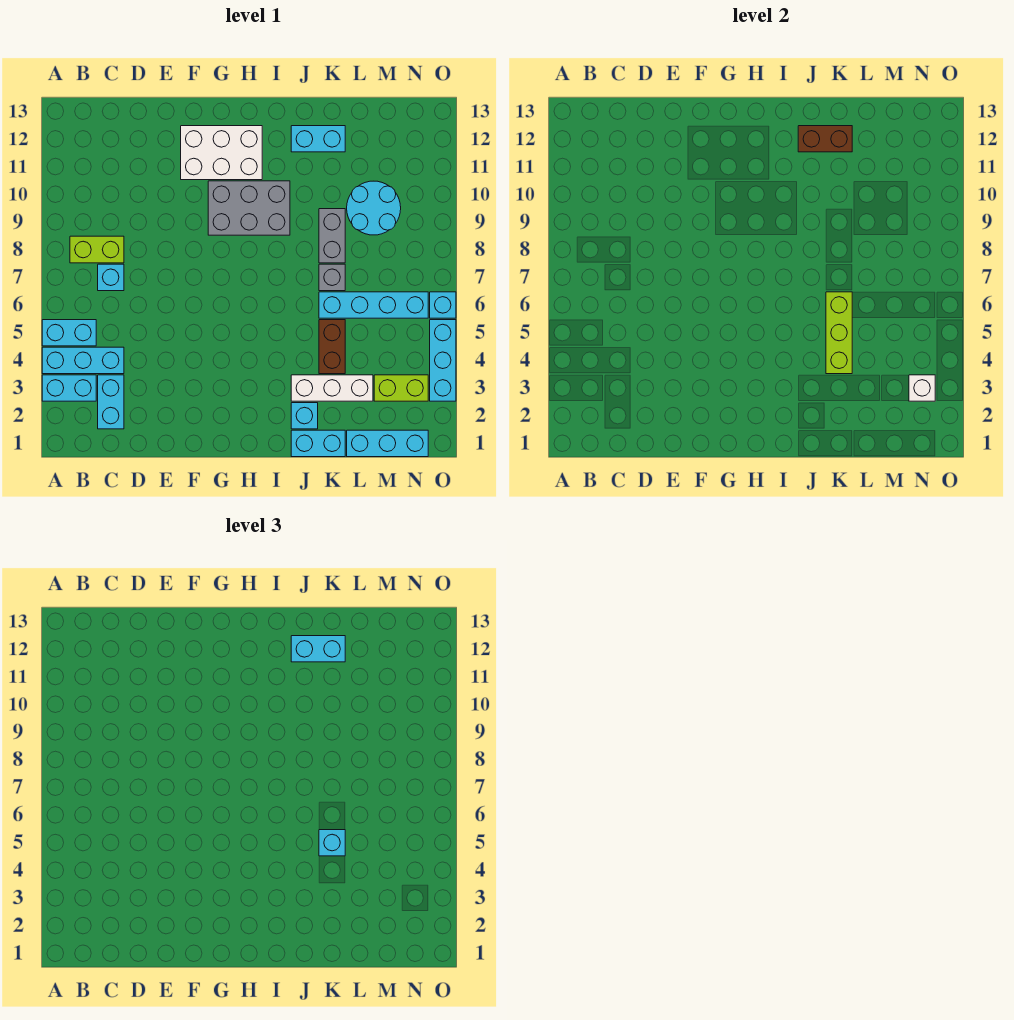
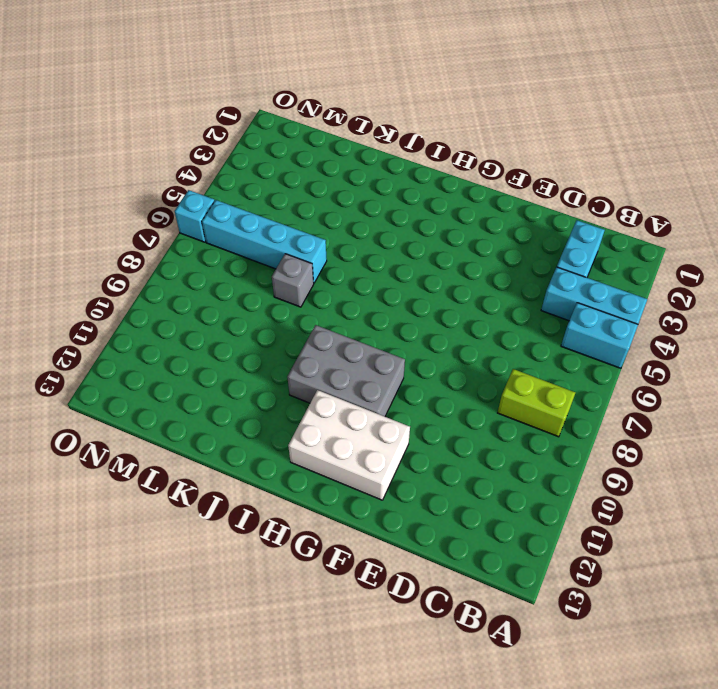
none -> cyan brick A3:B3 level 1
none -> cyan brick C7 level 1
none -> cyan brick J1:K1 level 1

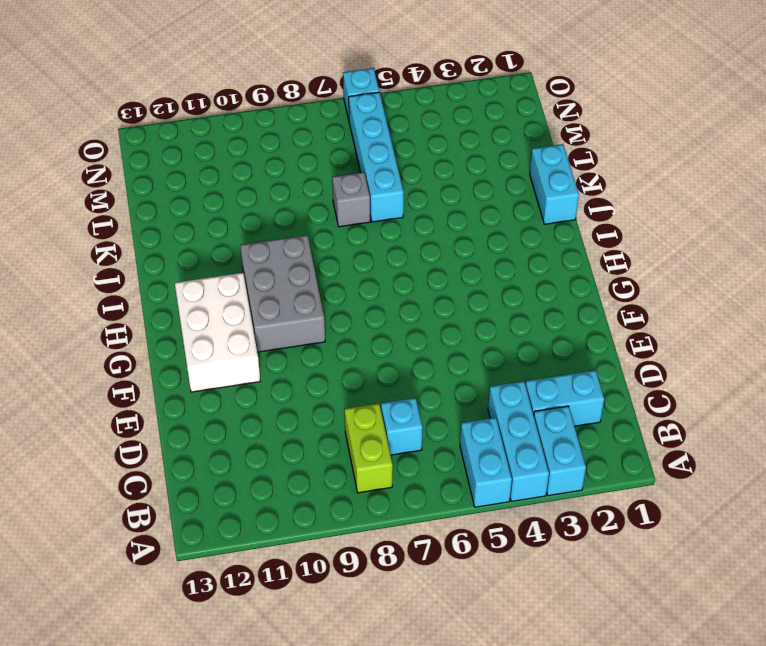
none -> cyan brick J2 level 1
none -> white brick J3:L3 level 1
none -> cyan brick J12:K12 level 1

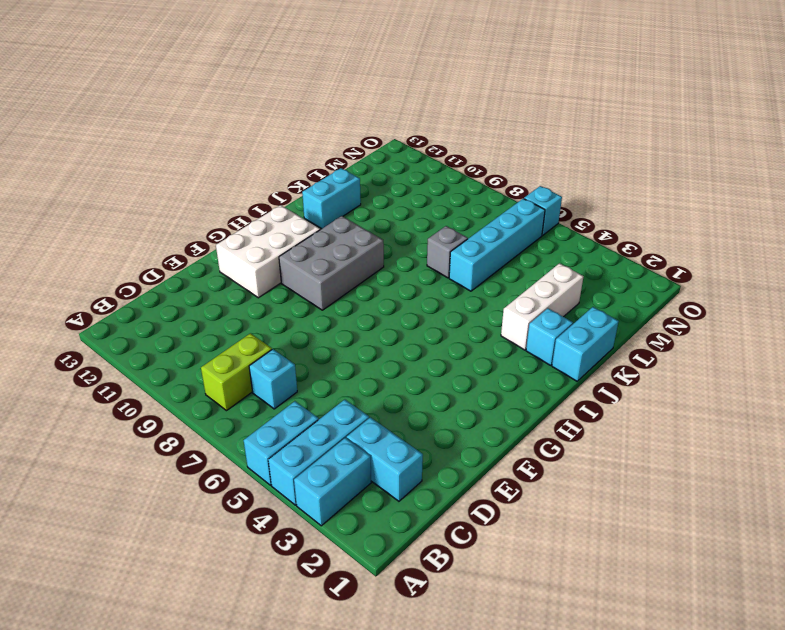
none -> brown brick K4:K5 level 1
none -> grey brick K8:K9 level 1
none -> cyan brick L1:N1 level 1

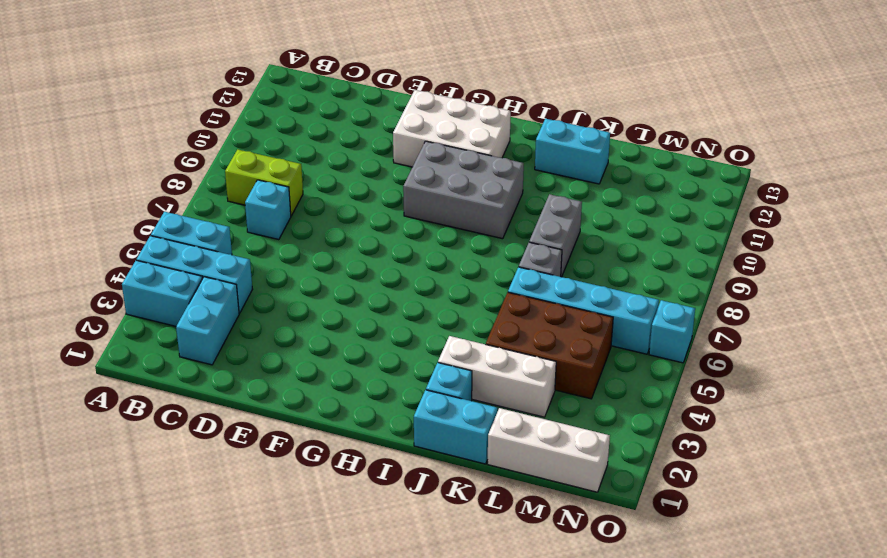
brown brick K4:M5 level 1 -> brown brick K4:K5 level 1
white brick L1:N1 level 1 -> cyan brick L1:N1 level 1
none -> cyan round brick L9:M10 level 1
none -> lime brick M3:N3 level 1
none -> cyan brick O3:O5 level 1

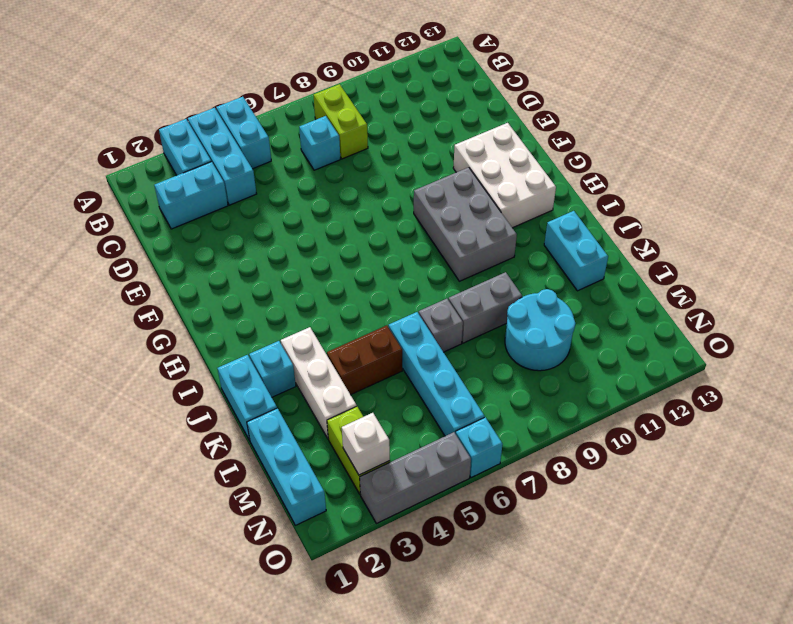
grey brick O3:O5 level 1 -> cyan brick O3:O5 level 1
none -> brown brick J12:K12 level 2
none -> lime brick K4:K6 level 2
none -> cyan brick J12:K12 level 3

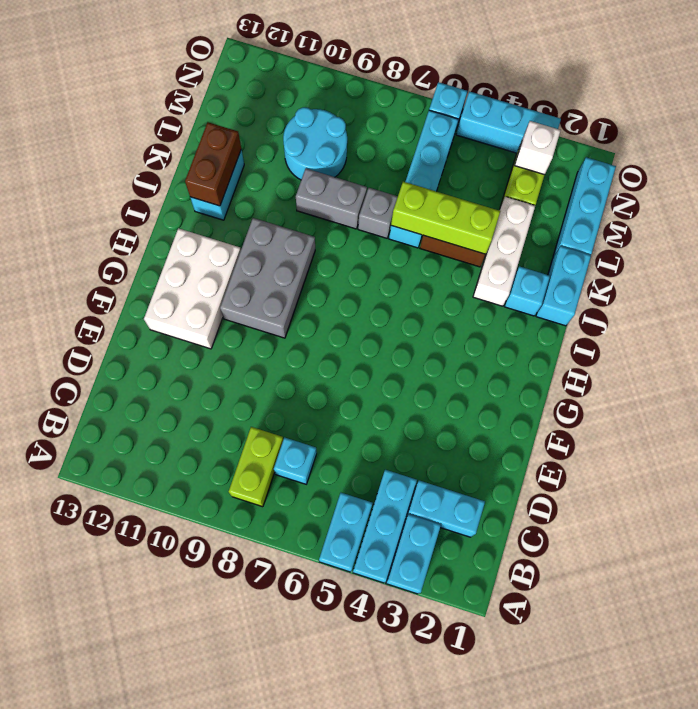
none -> cyan brick J12:K12 level 3
none -> cyan brick K5 level 3

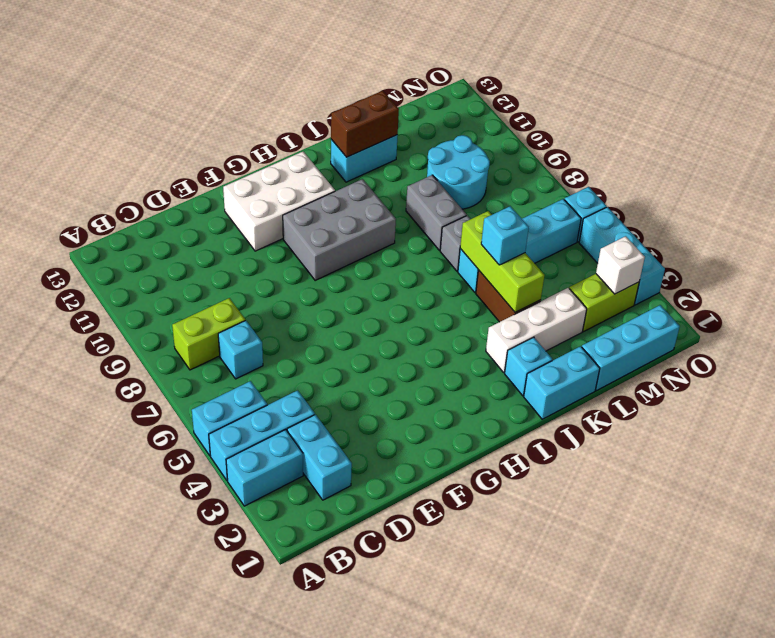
none -> cyan brick J12:K12 level 3

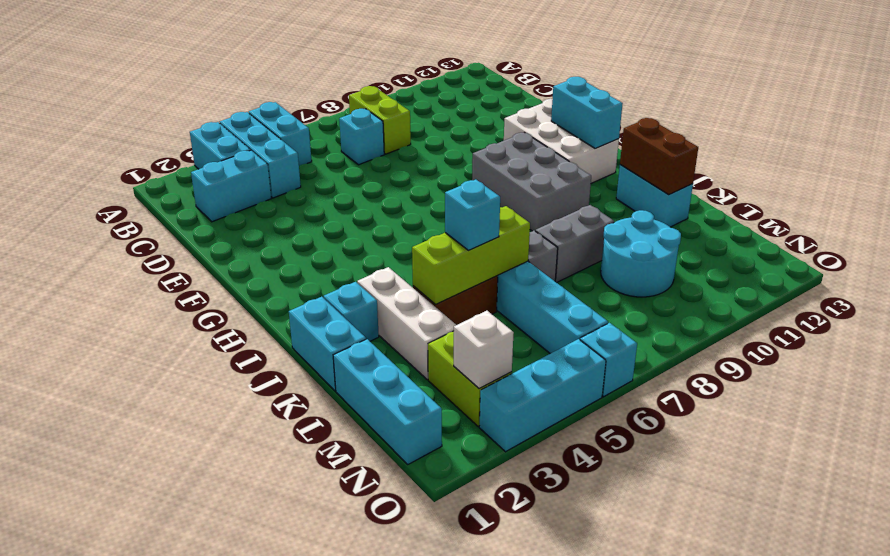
cyan brick G12:H12 level 2 -> cyan brick J12:K12 level 3

